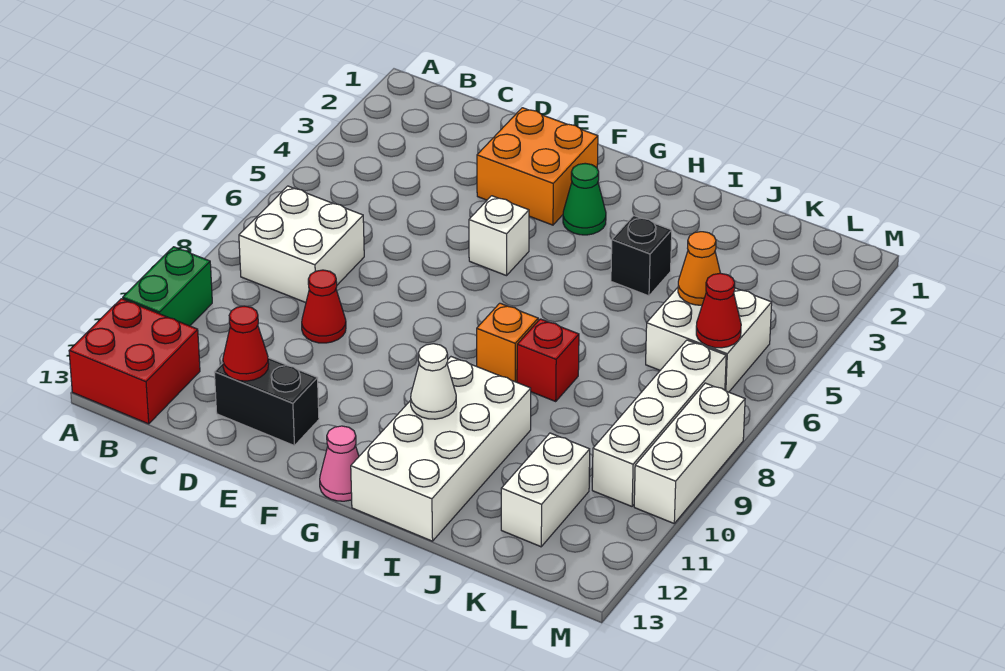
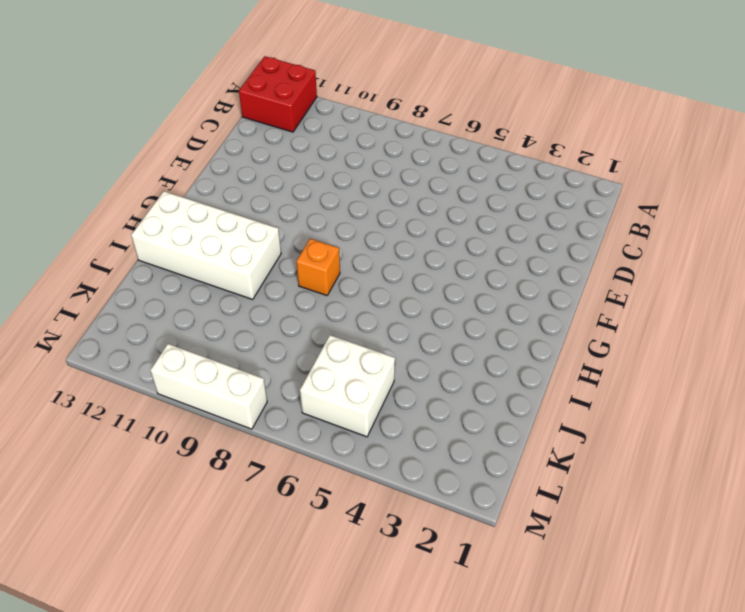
none -> green brick A10:A11 level 1
none -> white brick B7:C8 level 1
none -> red cone D9 level 1

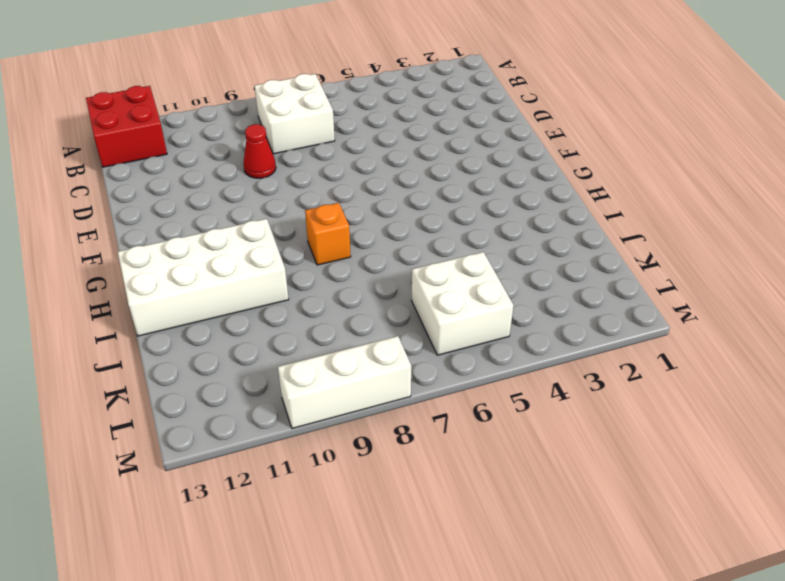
none -> green brick A10:A11 level 1
none -> black brick D12:E12 level 1
none -> orange brick E2:F3 level 1

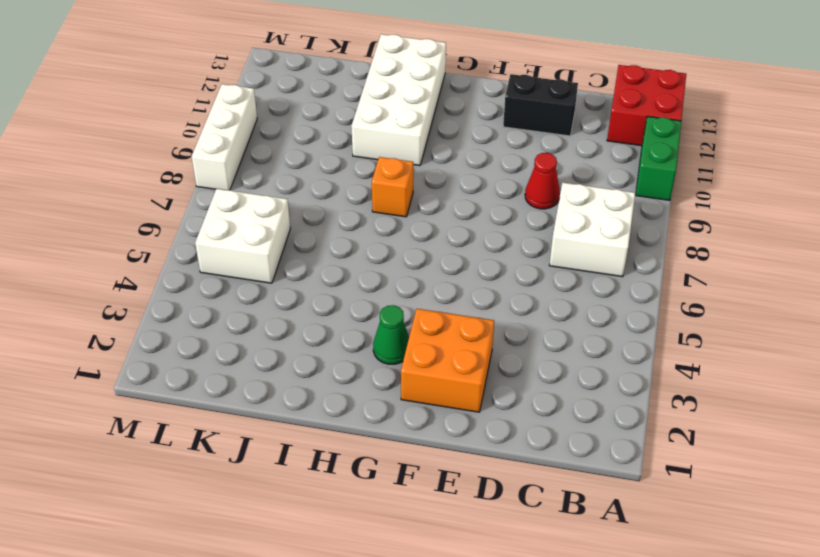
none -> white brick F5 level 1
none -> pink cone G13 level 1
none -> black brick I4 level 1

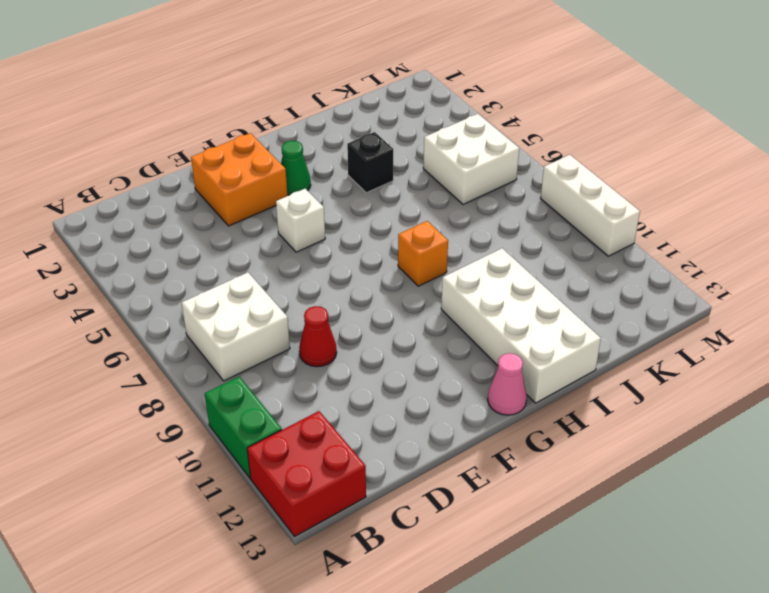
none -> black brick D12:E12 level 1
none -> red brick I8 level 1
none -> white brick K11:K12 level 1

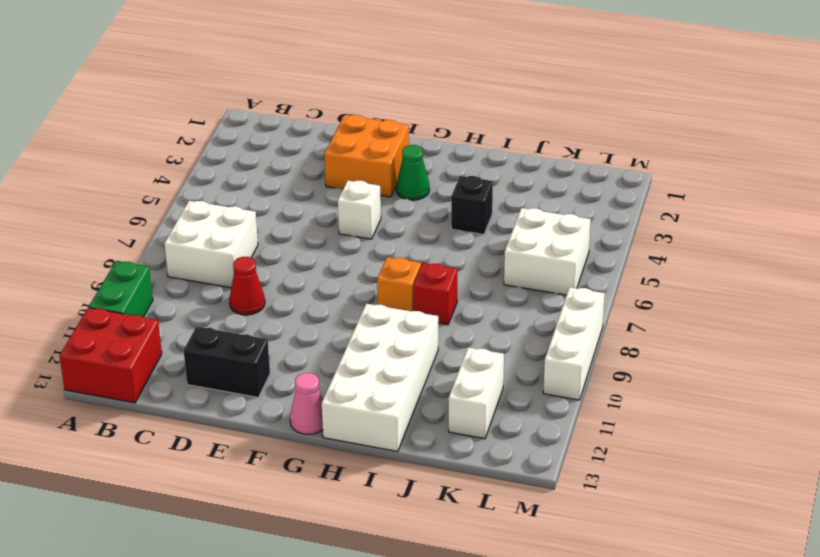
none -> white brick L7:L10 level 1
none -> red cone D12 level 2
none -> white cone H11 level 2

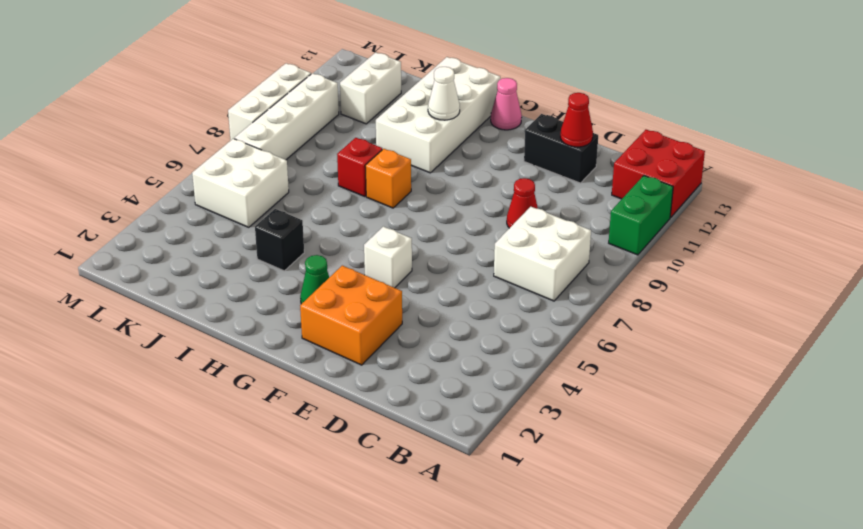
none -> orange cone K5 level 2
none -> red cone L6 level 2

